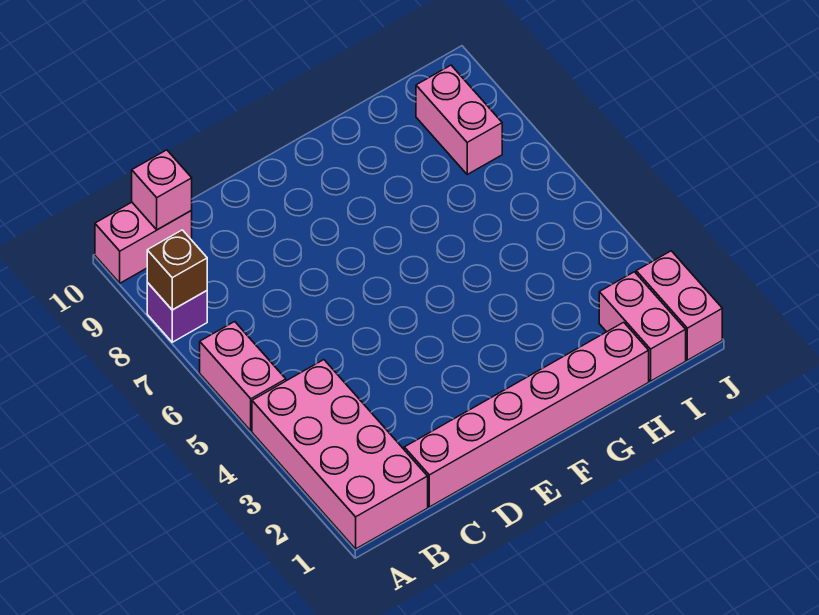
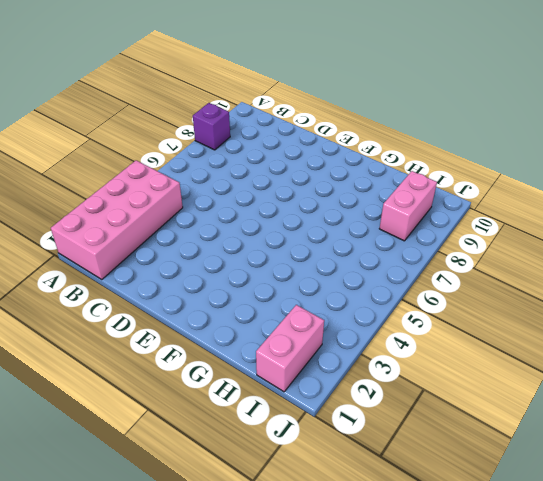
none -> pink brick A5:A6 level 1
none -> pink brick A10:B10 level 1

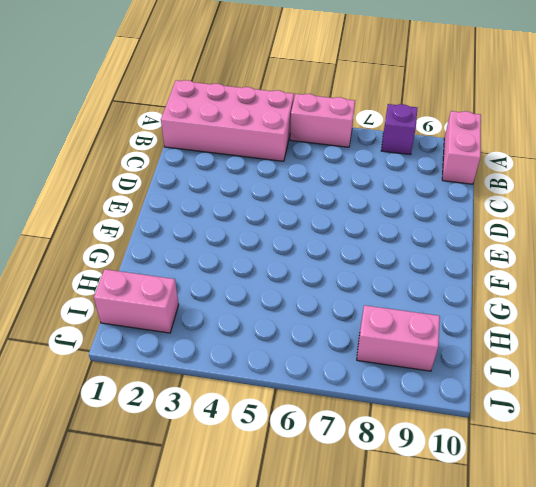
none -> pink brick C1:H1 level 1
none -> pink brick J1:J2 level 1

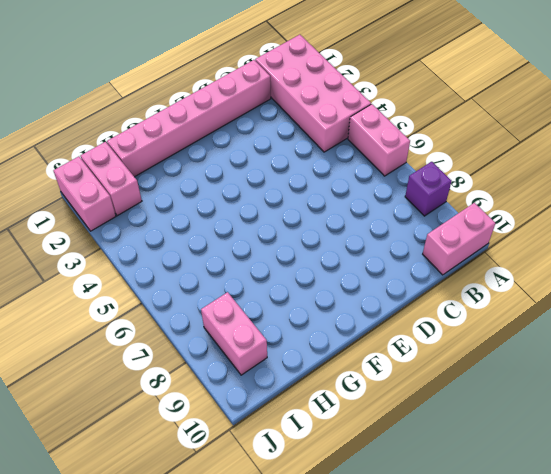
none -> brown brick A8 level 2
none -> pink brick B10 level 2

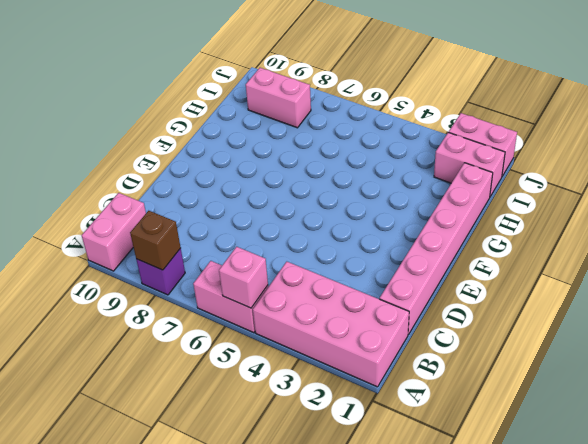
pink brick A5 level 2 -> pink brick B10 level 2

